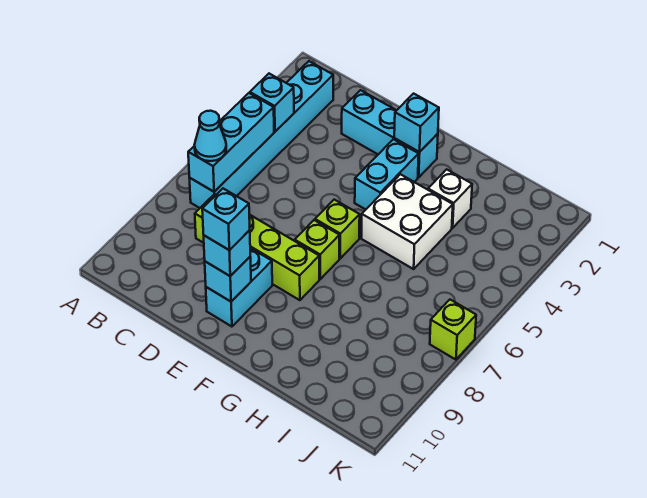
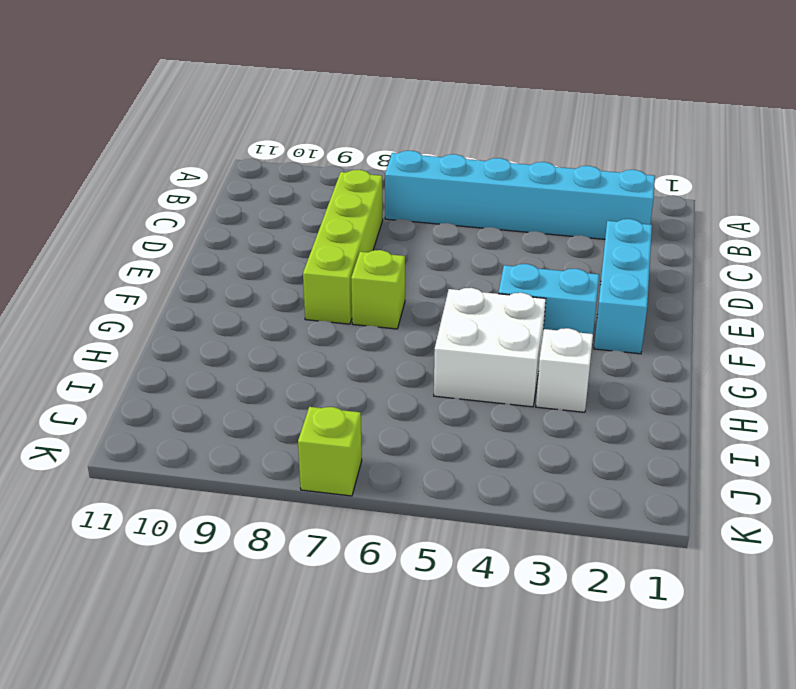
none -> cyan brick E9:E10 level 1
none -> lime brick F6 level 1
none -> cyan brick B4 level 2

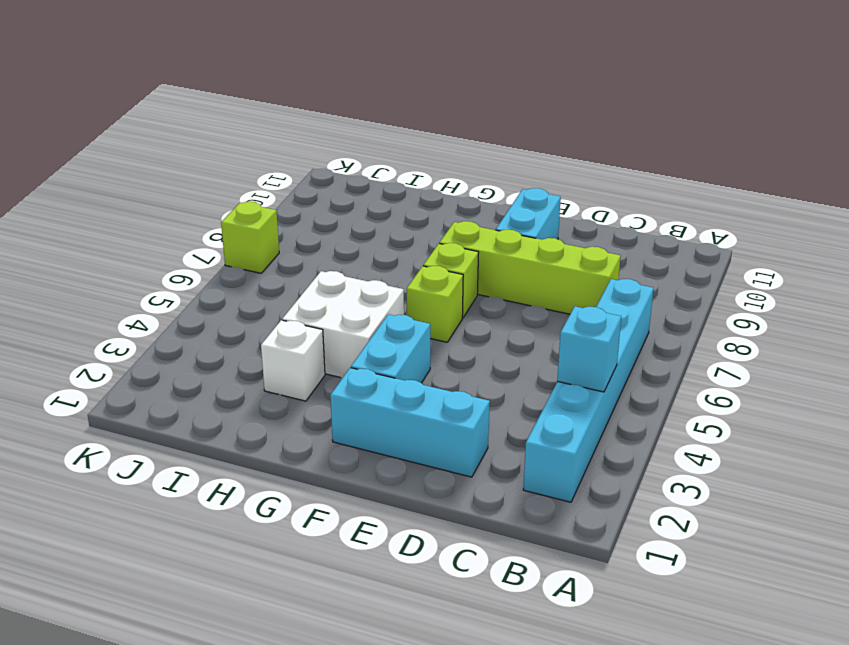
none -> cyan brick B5:B7 level 2
none -> cyan brick E10 level 2
none -> cyan brick F2 level 2

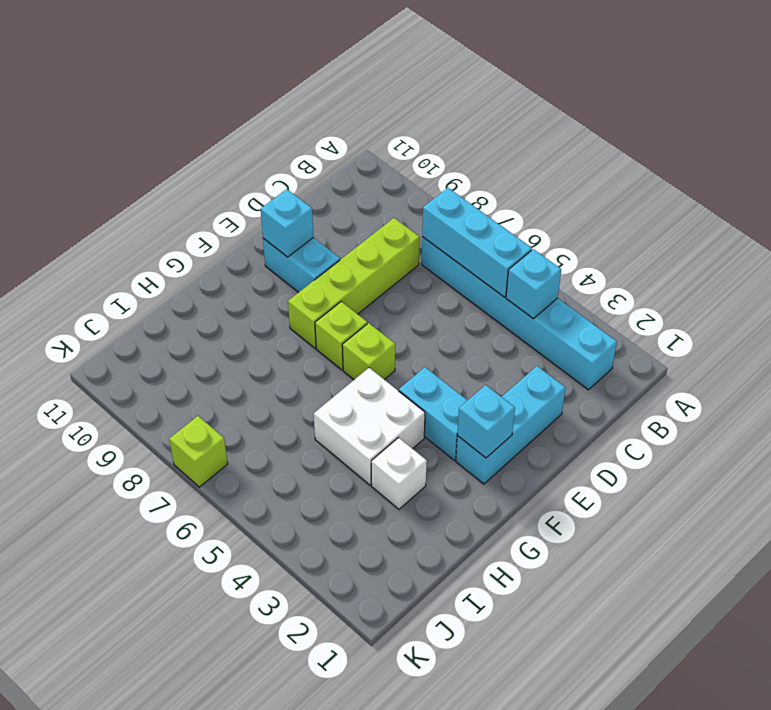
none -> cyan cone B7 level 3
none -> cyan brick E10 level 3
none -> cyan brick E10 level 4

